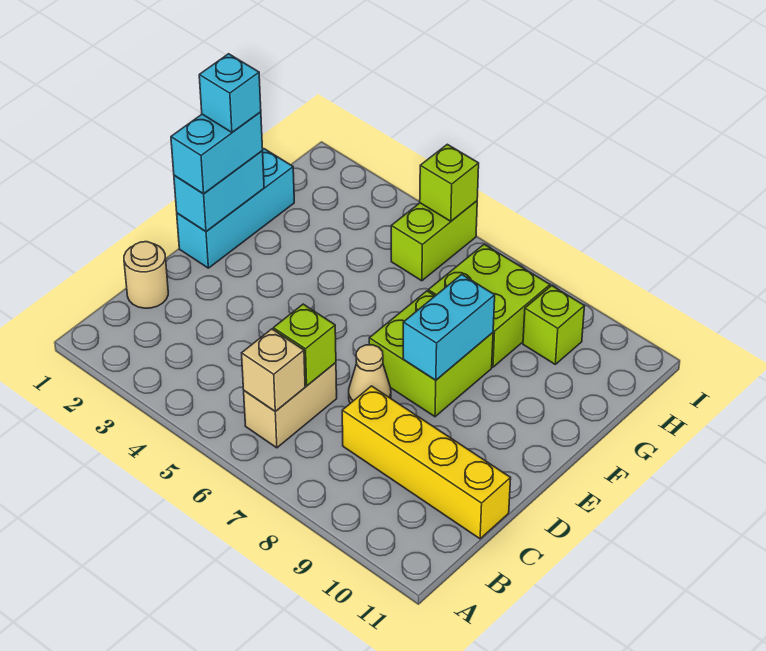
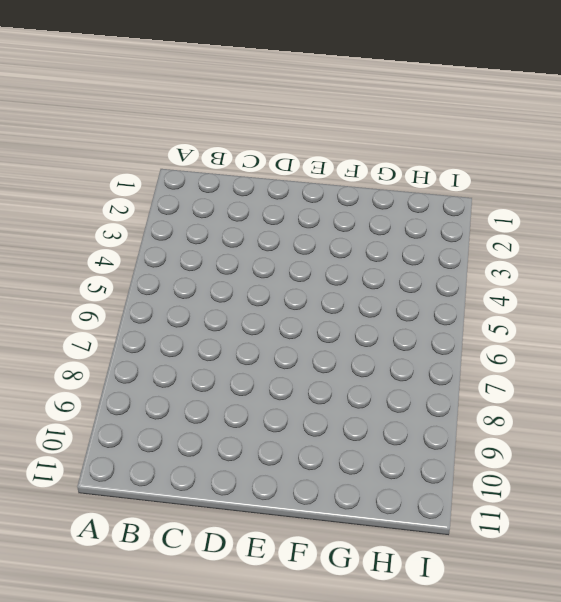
none -> tan brick B6:C6 level 1
none -> tan round brick C1 level 1
none -> yellow brick C8:C11 level 1

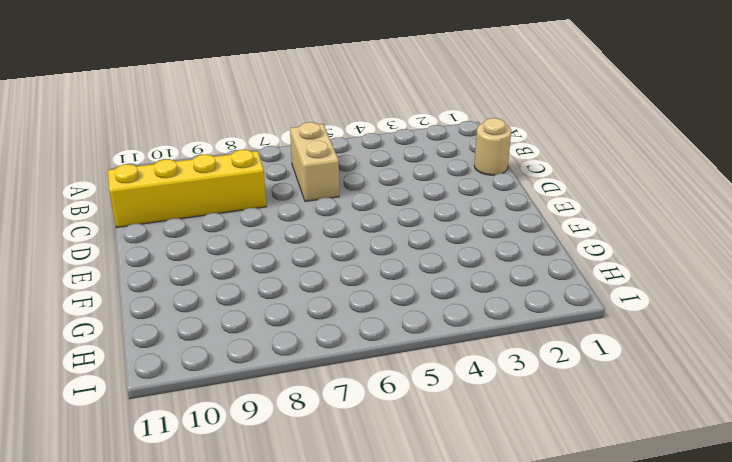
none -> tan cone D7 level 1
none -> cyan brick E1:G1 level 1
none -> lime brick E7:F8 level 1

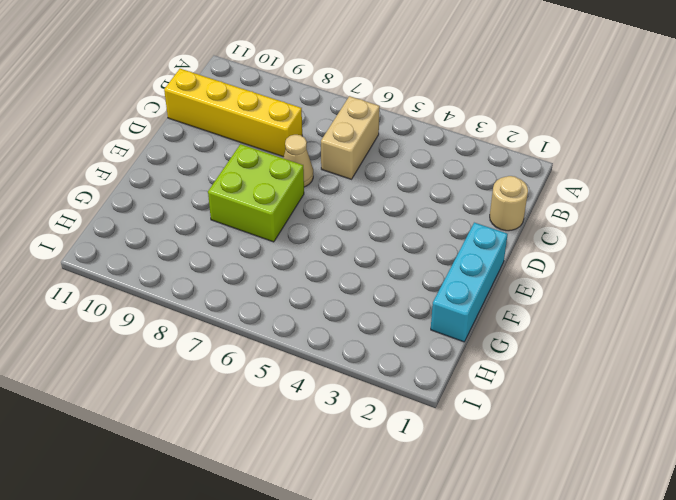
none -> lime brick G7:H8 level 1
none -> lime brick H5:I5 level 1
none -> lime brick H9 level 1

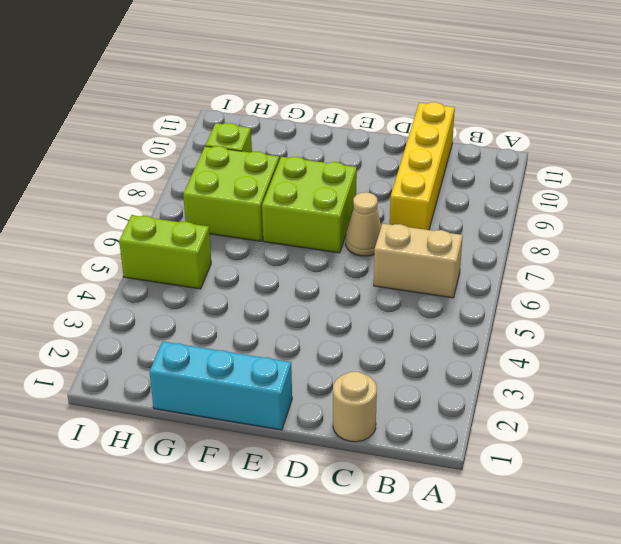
none -> tan brick B6 level 2
none -> lime brick C6 level 2
none -> cyan brick E1:F1 level 2

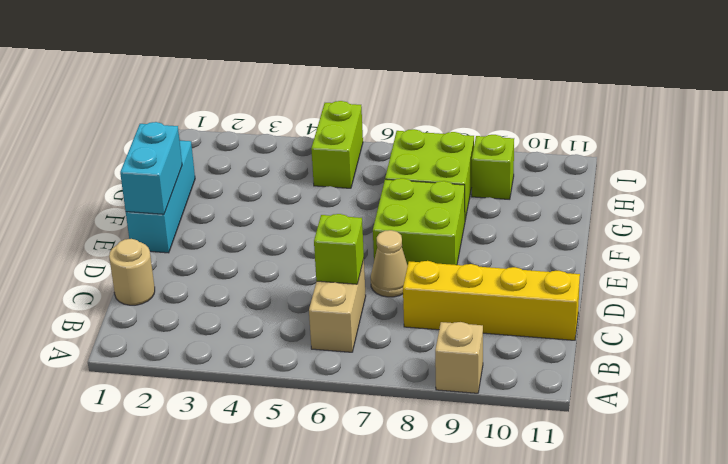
tan brick A9 level 1 -> tan brick B6 level 2
none -> cyan brick E8:F8 level 2
none -> lime brick I5 level 2
none -> cyan brick E1:F1 level 3

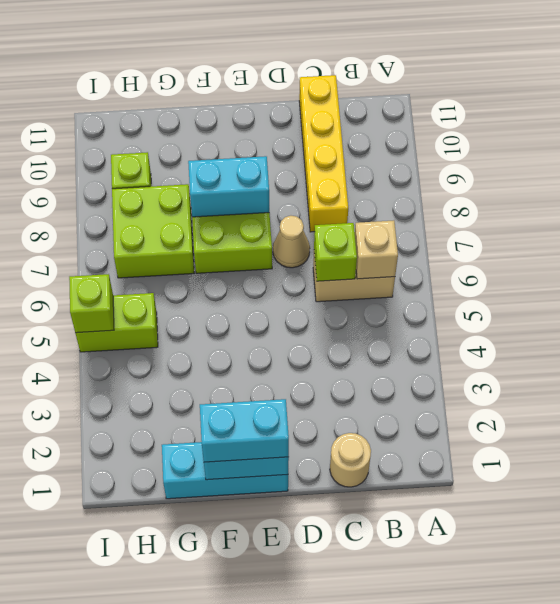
none -> cyan brick F1 level 4

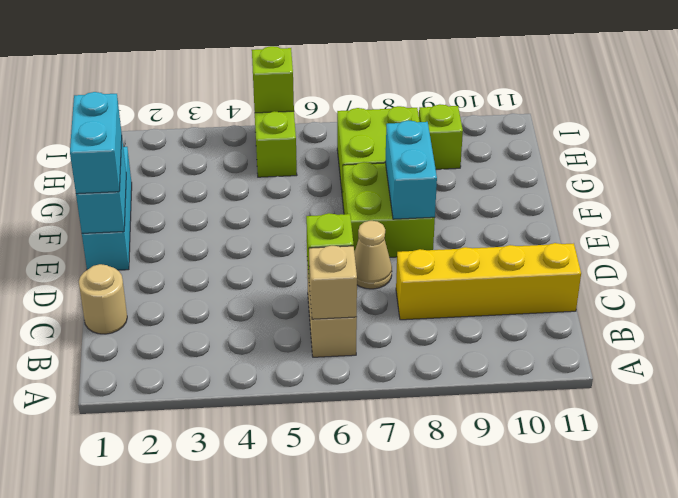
none -> cyan brick F1 level 4

